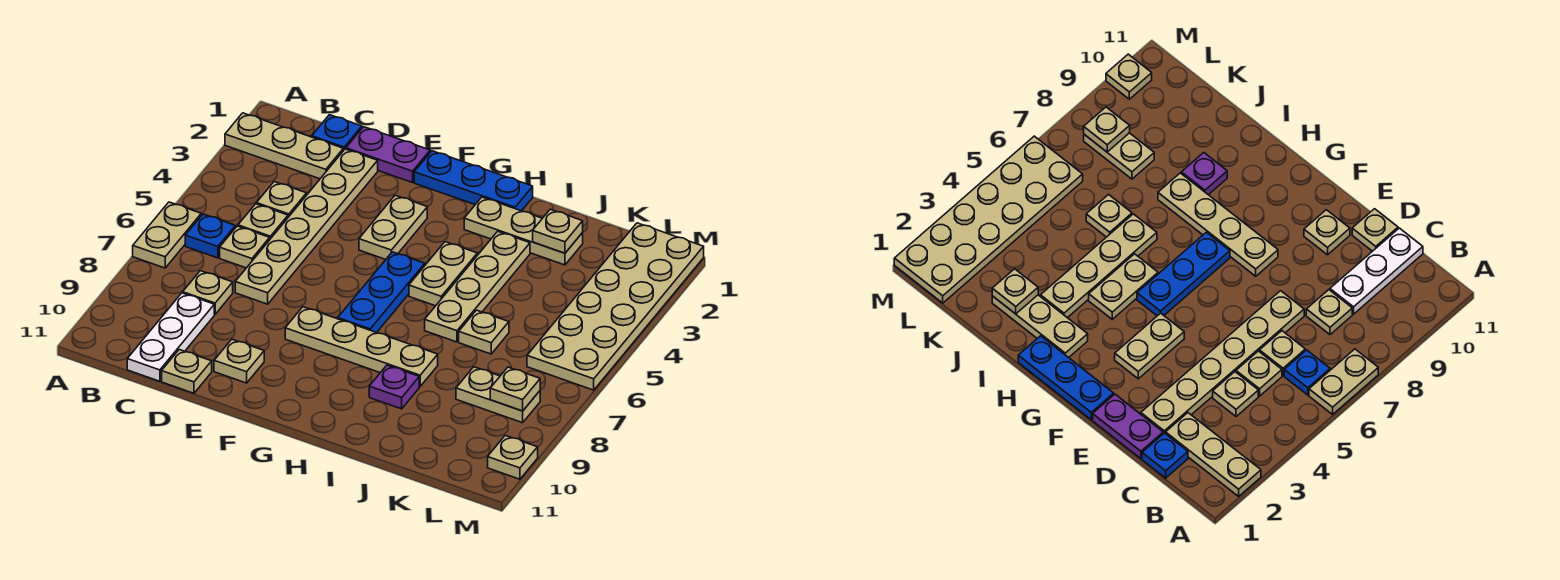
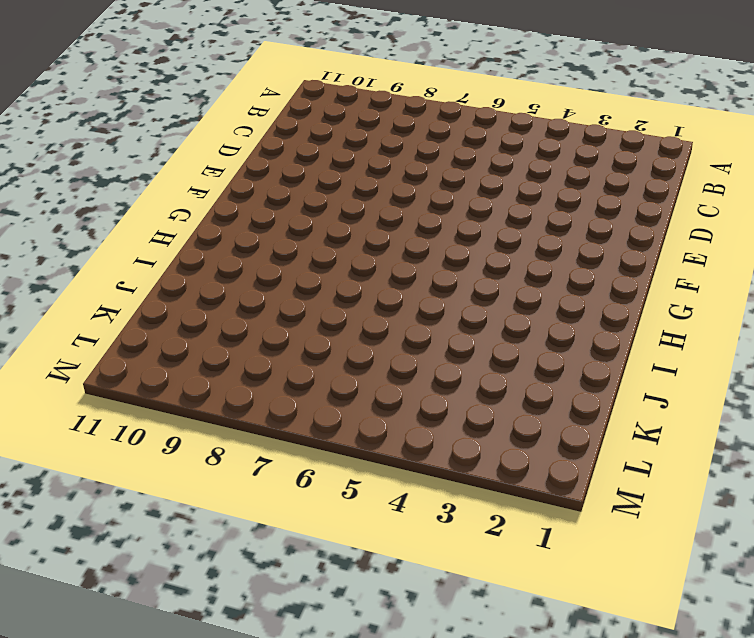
none -> tan plate A2:C2 level 1
none -> tan plate A6:A7 level 1
none -> blue plate B6 level 1

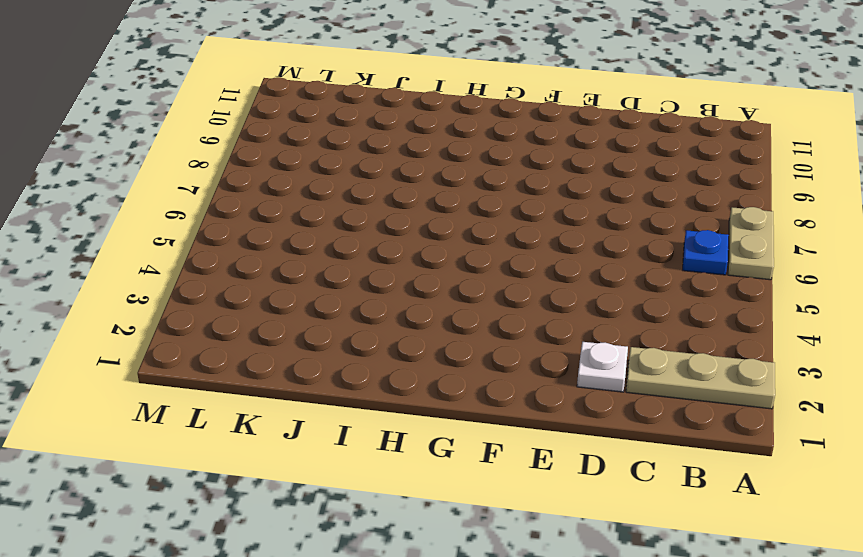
white plate D2 level 1 -> tan plate D2:D7 level 1
none -> blue plate C1 level 1
none -> tan plate C4 level 1
none -> tan plate C5 level 1

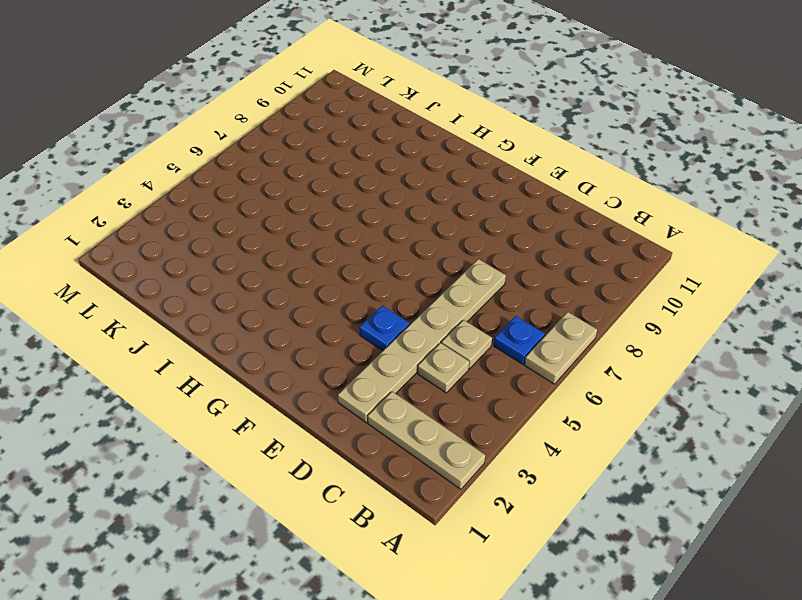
blue plate E4 level 1 -> blue plate C1 level 1
none -> tan plate C6 level 1
none -> tan plate C8 level 1
none -> white plate C9:C11 level 1

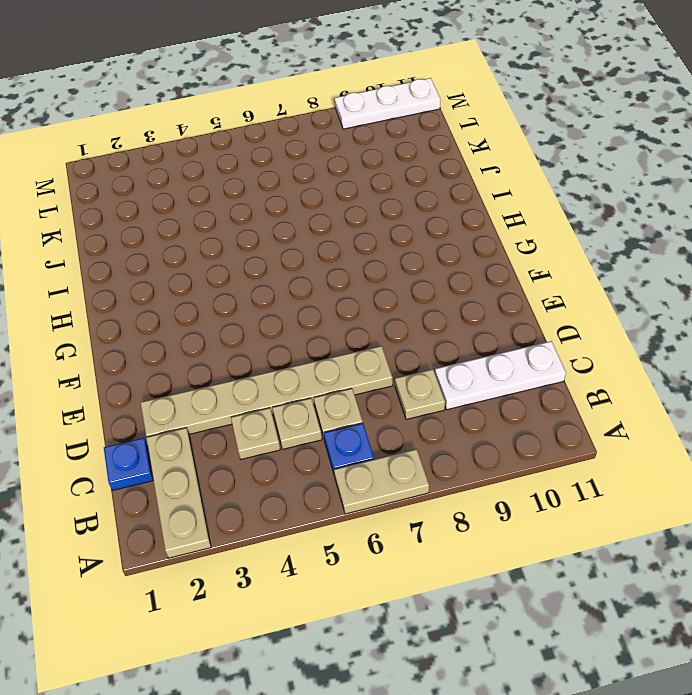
white plate M9:M11 level 1 -> tan plate M10 level 1
none -> purple plate D1:E1 level 1
none -> tan plate D11 level 1
none -> tan plate E10 level 1

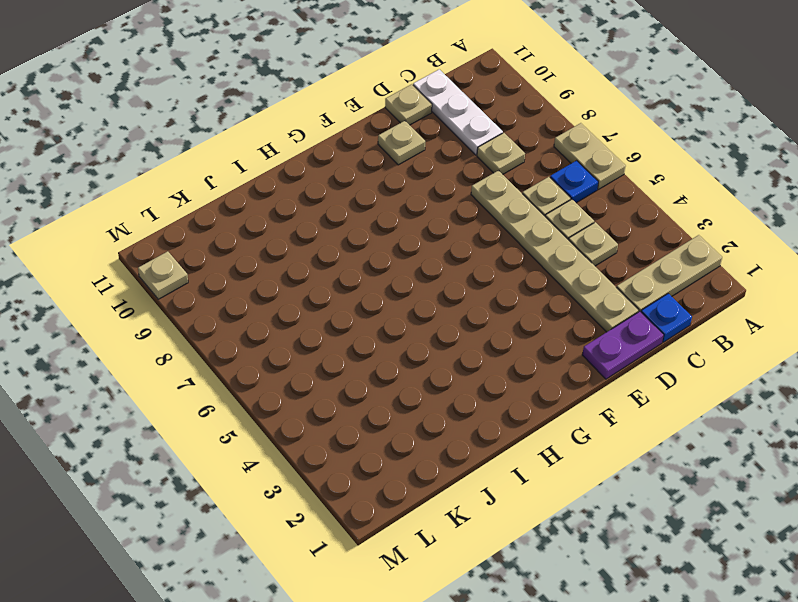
none -> blue plate F1:H1 level 1
none -> tan plate F3:F4 level 1
none -> tan plate F8:I8 level 1

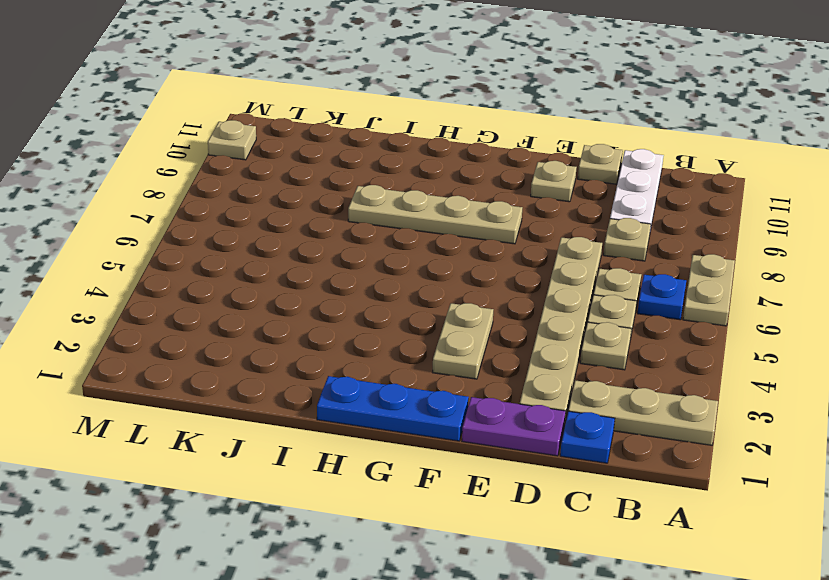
none -> blue plate G5:G7 level 1
none -> tan plate H2:J2 level 1
none -> tan plate H4:H5 level 1

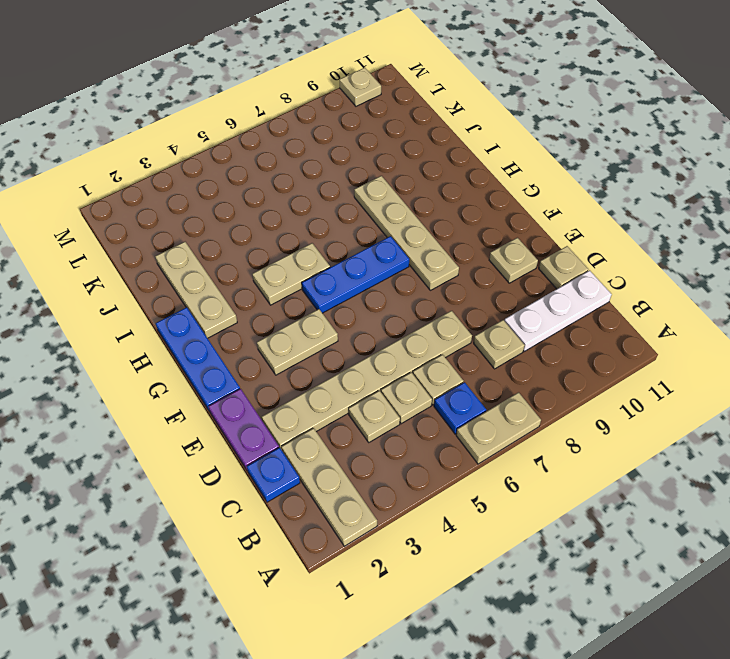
none -> tan plate I3:I6 level 1
none -> purple plate I9 level 1
none -> tan plate J6 level 1

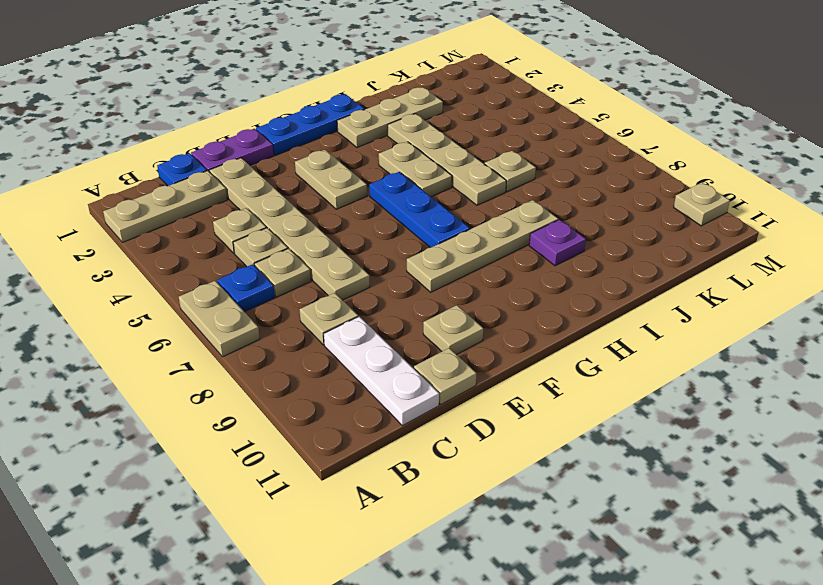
none -> tan plate K8:L8 level 1
none -> tan plate L1:M6 level 1
none -> tan plate J2 level 2

